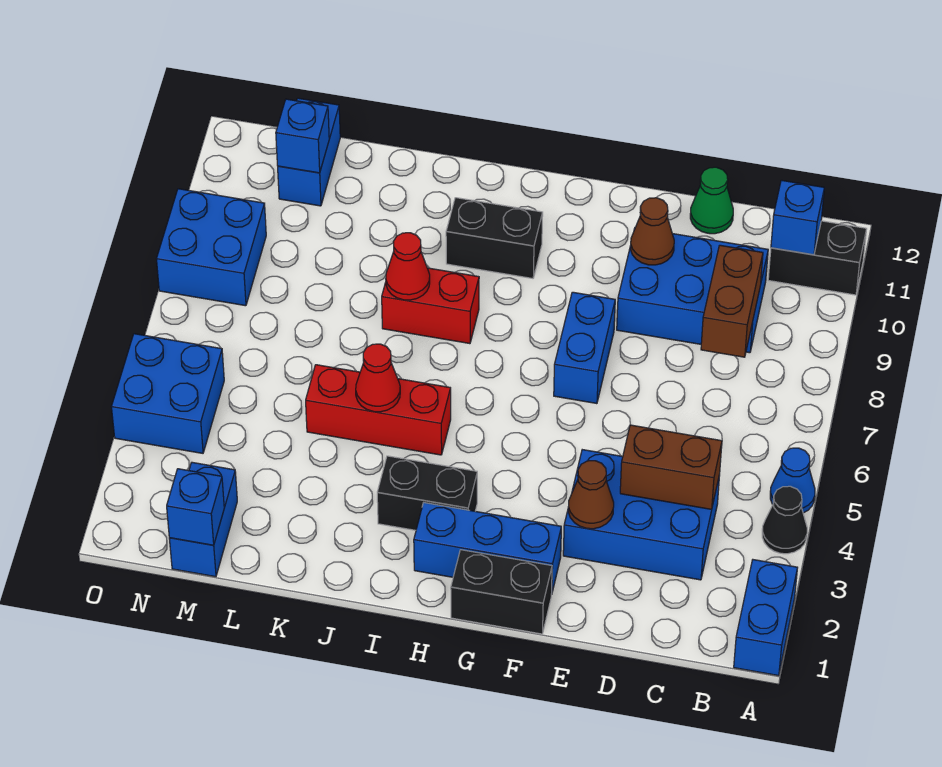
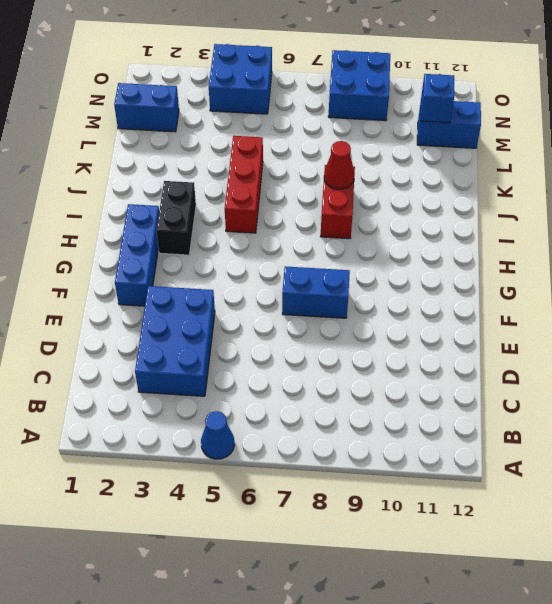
none -> blue brick A1:A2 level 1
none -> black cone A4 level 1
none -> black brick A11:B11 level 1

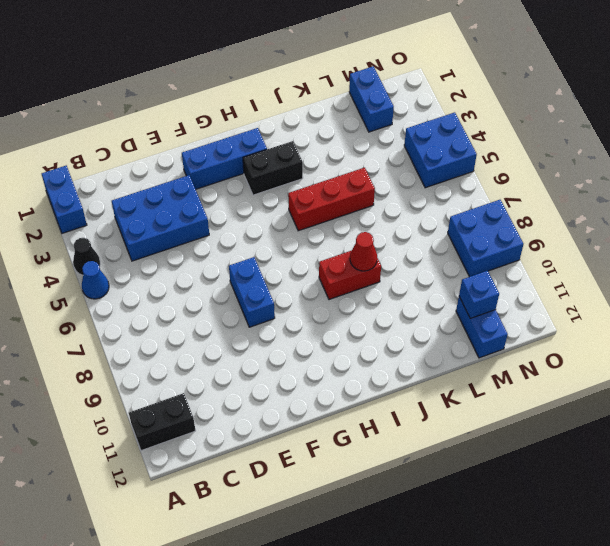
none -> blue brick C9:E10 level 1
none -> green cone D12 level 1
none -> black brick F1:G1 level 1

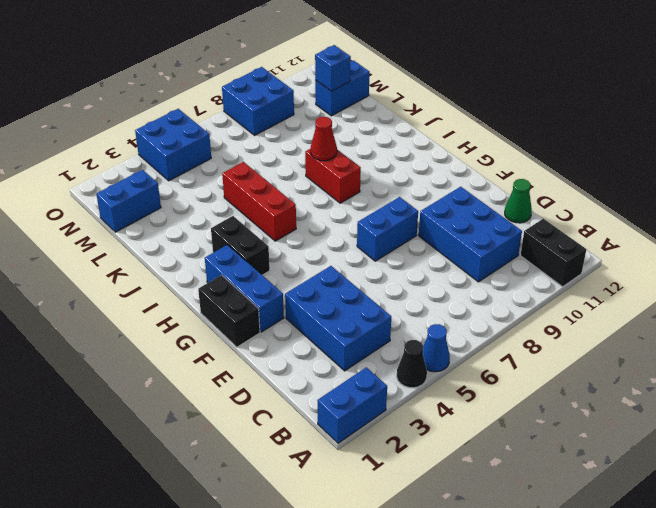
none -> black brick H10:I10 level 1
none -> blue brick B11 level 2
none -> brown brick C4:D4 level 2

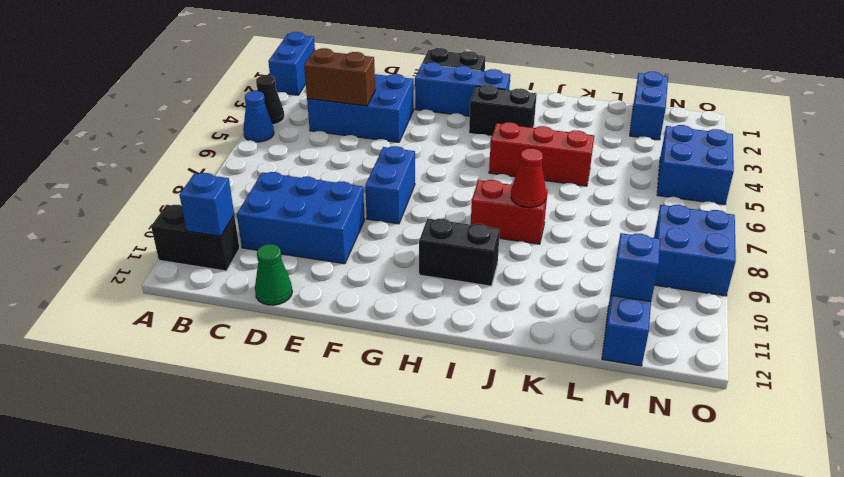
none -> brown brick C8:C9 level 2
none -> brown cone E3 level 2
none -> brown cone E10 level 2

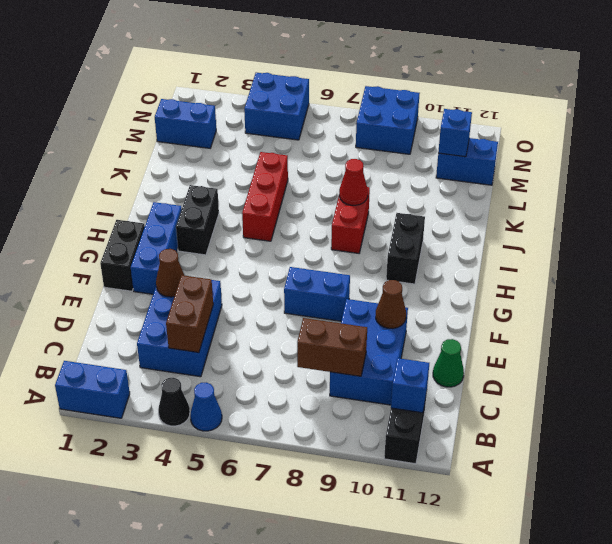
none -> red cone J5 level 2
none -> blue brick M1 level 2

